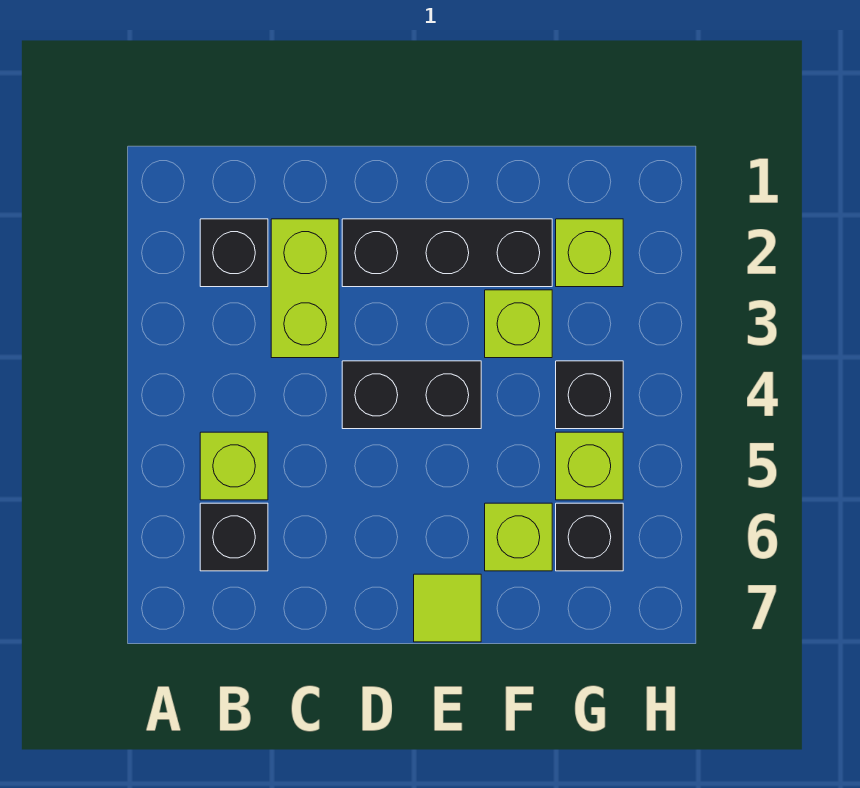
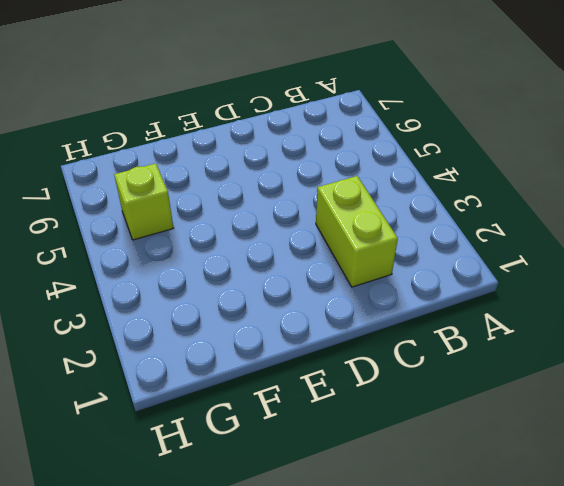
none -> black brick B2 level 1
none -> lime brick B5 level 1
none -> black brick B6 level 1

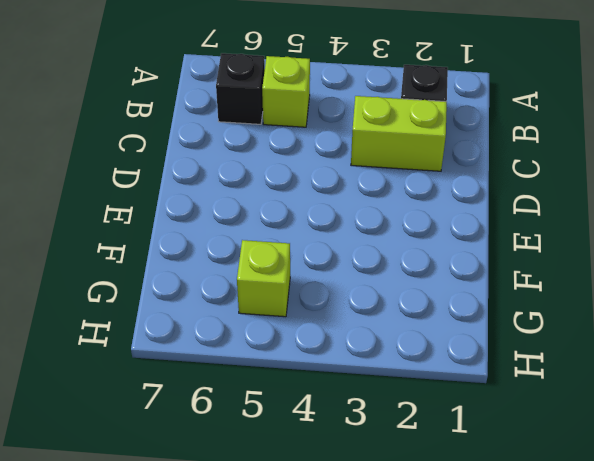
none -> black brick D2:F2 level 1
none -> black brick D4:E4 level 1
none -> lime tile E7 level 1

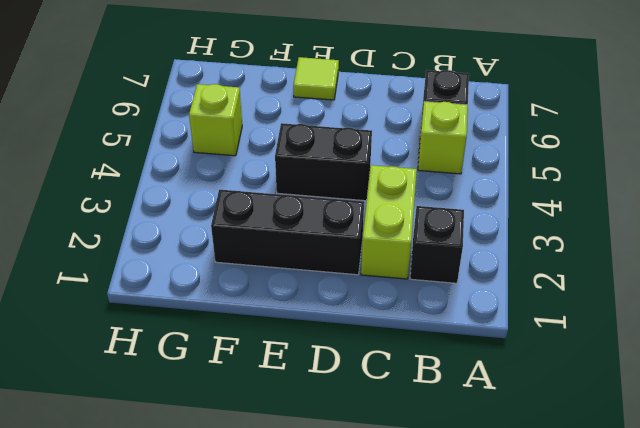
none -> lime brick F3 level 1
none -> lime brick F6 level 1
none -> lime brick G2 level 1

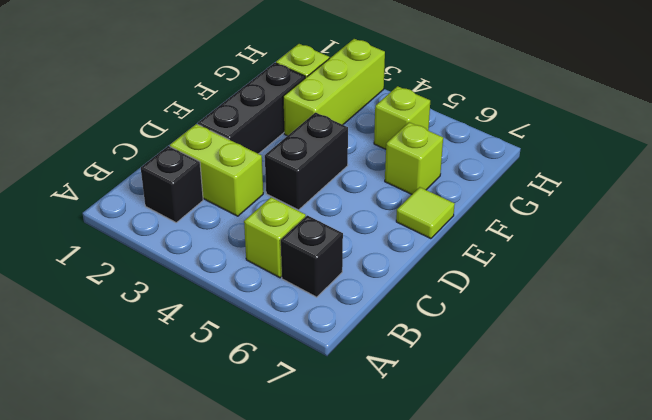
lime brick F3:H3 level 1 -> lime brick F3 level 1
none -> black brick G4 level 1
none -> black brick G6 level 1

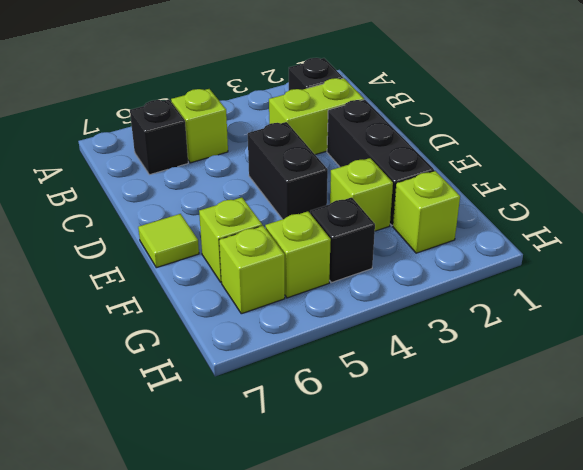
lime brick G6 level 1 -> black brick G6 level 1

